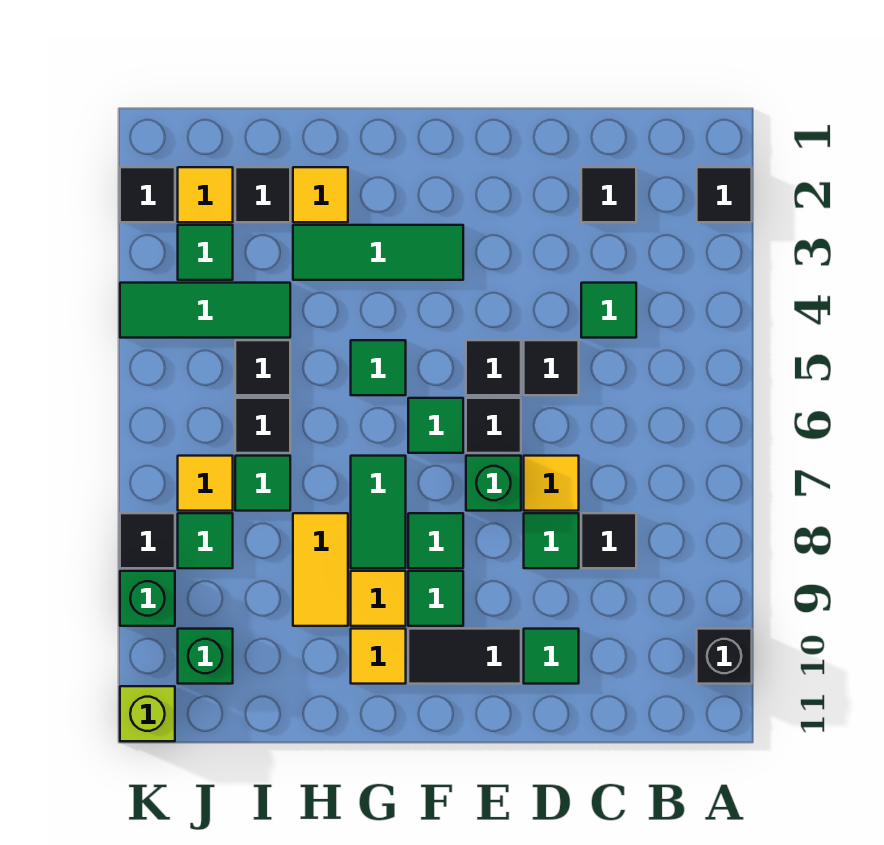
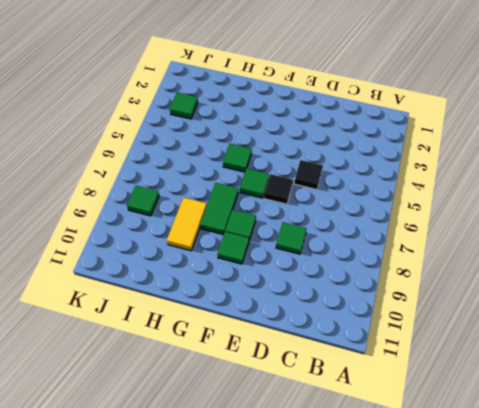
none -> black tile A2 level 1
none -> black brick A10 level 1
none -> black tile C2 level 1
none -> green tile C4 level 1

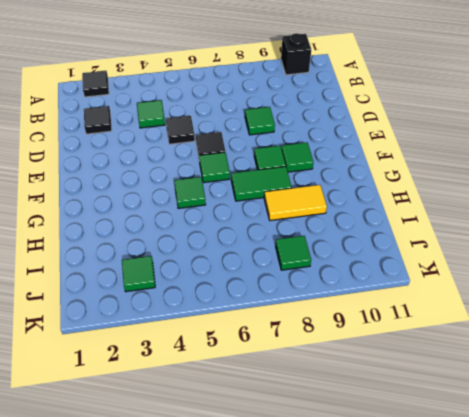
none -> black tile C8 level 1
none -> yellow tile D7 level 1
none -> green tile D10 level 1
none -> black tile E5 level 1

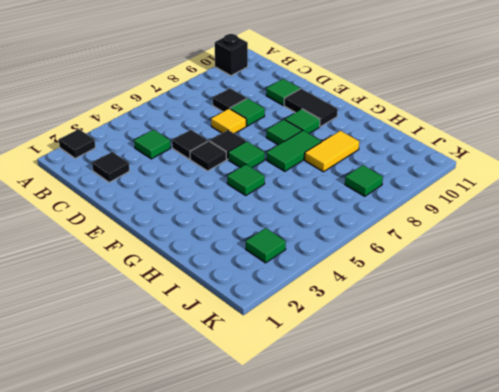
none -> green brick E7 level 1
none -> green tile F3:H3 level 1
none -> yellow tile G9 level 1
none -> yellow tile G10 level 1

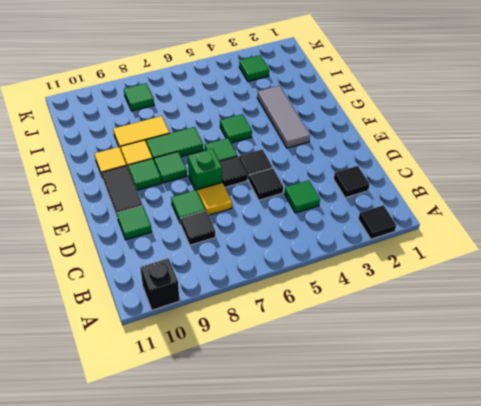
grey tile F3:H3 level 1 -> green tile F3:H3 level 1
none -> yellow tile H2 level 1
none -> black tile I2 level 1
none -> green tile I4:K4 level 1
none -> black tile I5 level 1

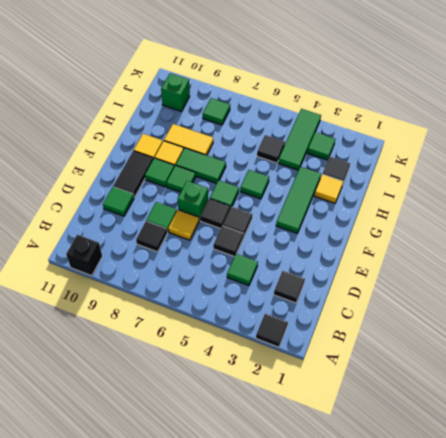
none -> black tile I6 level 1
none -> green tile I7 level 1
none -> yellow tile J2 level 1
none -> yellow tile J7 level 1

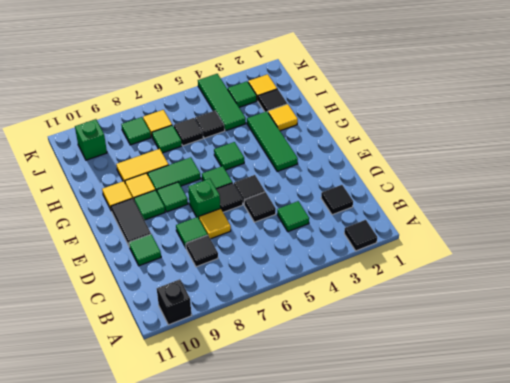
none -> black tile K2 level 1
none -> black tile K8 level 1
none -> green brick K9 level 1
none -> lime brick K11 level 1

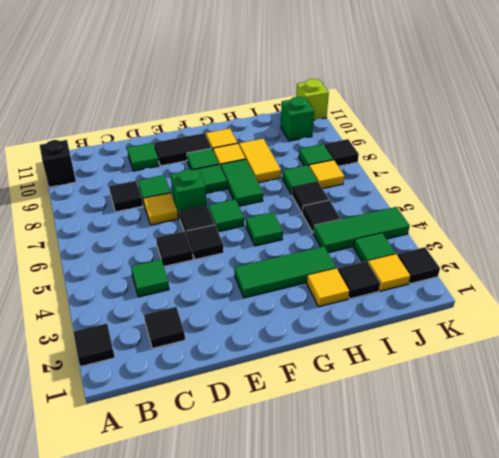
none -> green brick K9 level 1

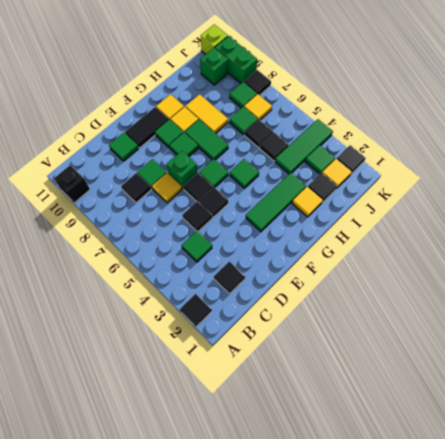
green brick K9:K10 level 1 -> green brick K9 level 1

